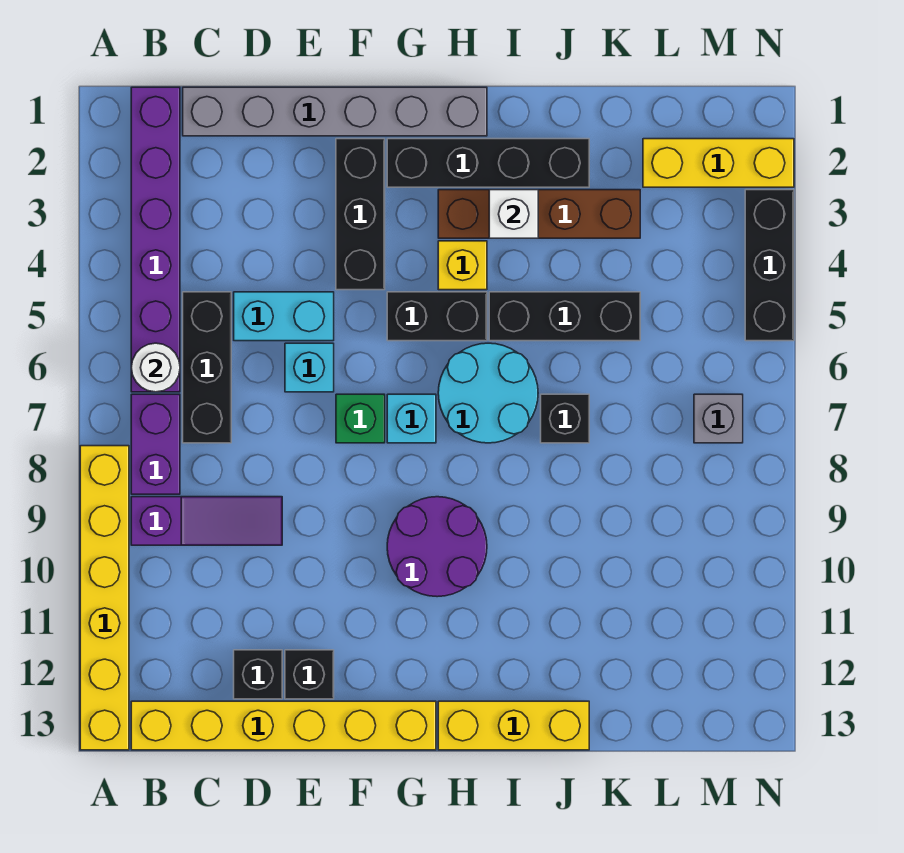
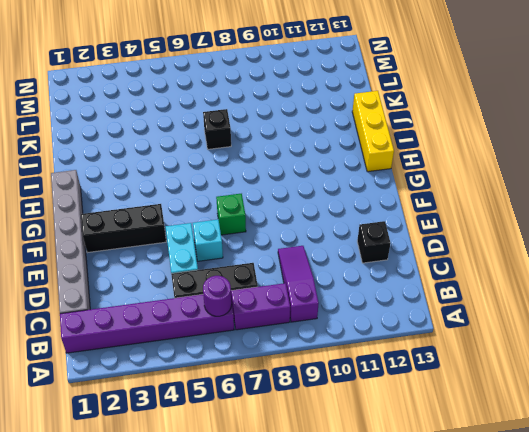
purple round brick B6 level 2 -> white round brick B6 level 2
none -> yellow brick A8:A13 level 1
none -> yellow brick B13:G13 level 1
none -> black brick E12 level 1

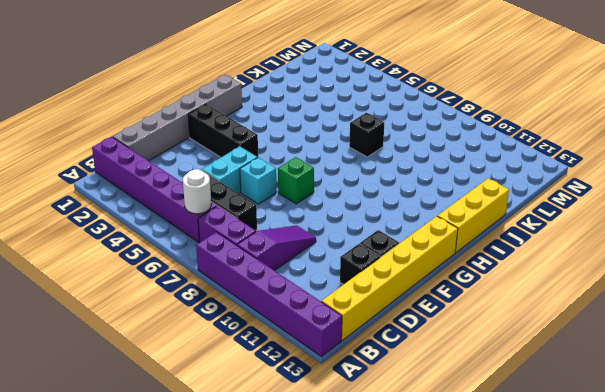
purple brick A8:A13 level 1 -> yellow brick A8:A13 level 1
none -> black brick G2:J2 level 1
none -> black brick G5:H5 level 1
none -> cyan brick G7 level 1

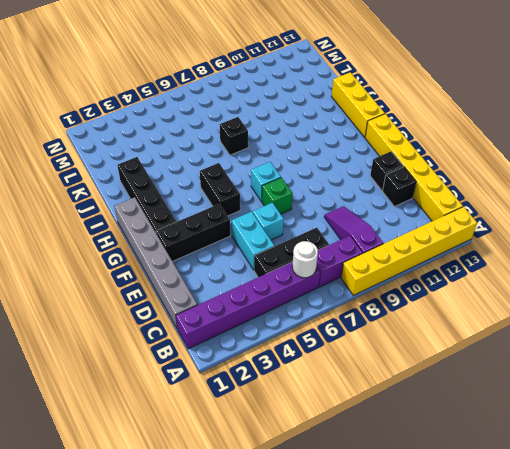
none -> purple round brick G9:H10 level 1
none -> brown brick H3:K3 level 1
none -> yellow brick H4 level 1

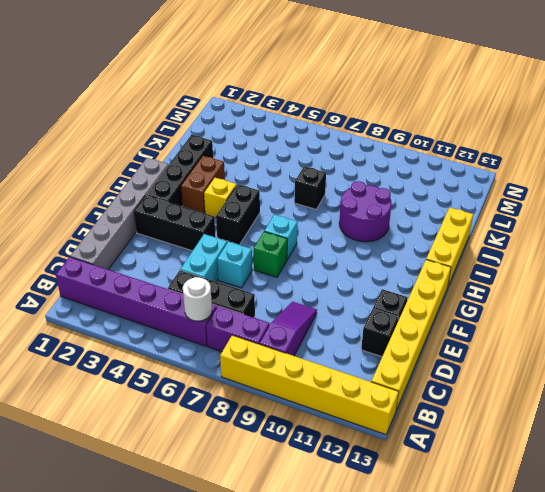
brown brick H3:I3 level 1 -> brown brick H3:K3 level 1
purple round brick I9:J10 level 1 -> purple round brick G9:H10 level 1
none -> cyan round brick H6:I7 level 1
none -> black brick I5:K5 level 1
none -> yellow brick L2:N2 level 1

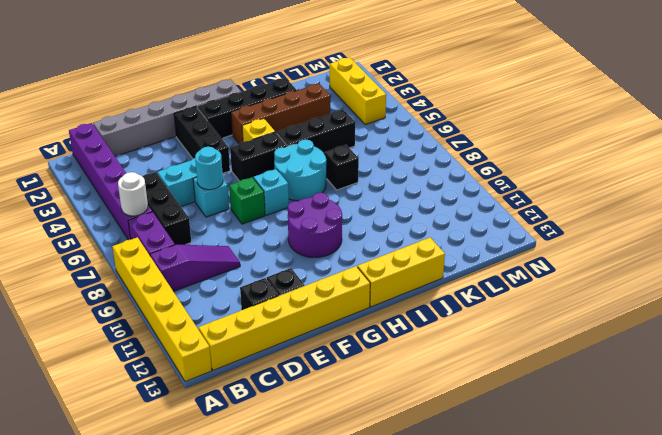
cyan round brick E6 level 2 -> none
yellow brick M2:M4 level 1 -> yellow brick L2:N2 level 1
none -> grey brick M7 level 1
none -> black brick N3:N5 level 1
none -> white brick I3 level 2

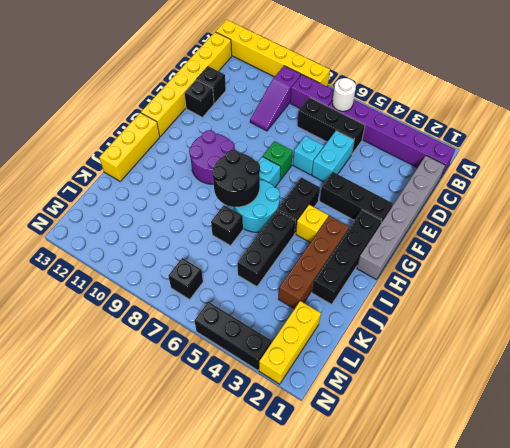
black round brick H7:I8 level 2 -> none
black brick M7 level 1 -> grey brick M7 level 1
none -> white brick I3 level 2

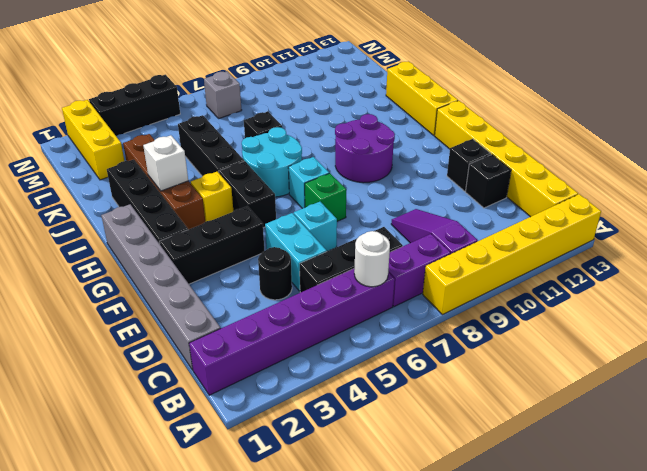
black round brick D4 level 1 -> none

